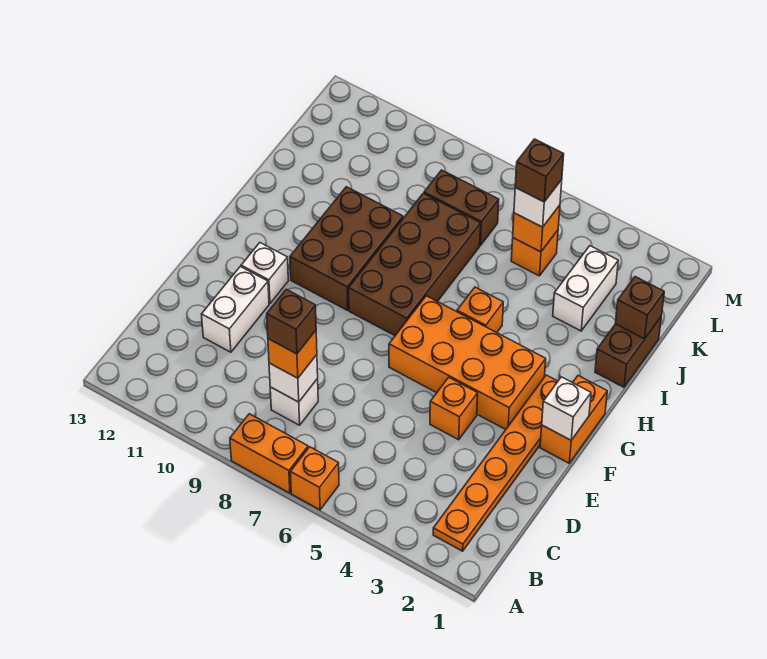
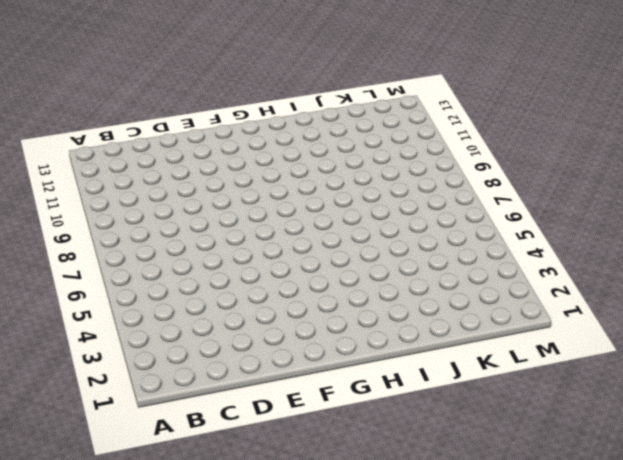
none -> orange brick A6 level 1
none -> orange brick A7:A8 level 1
none -> orange plate B2:G2 level 1

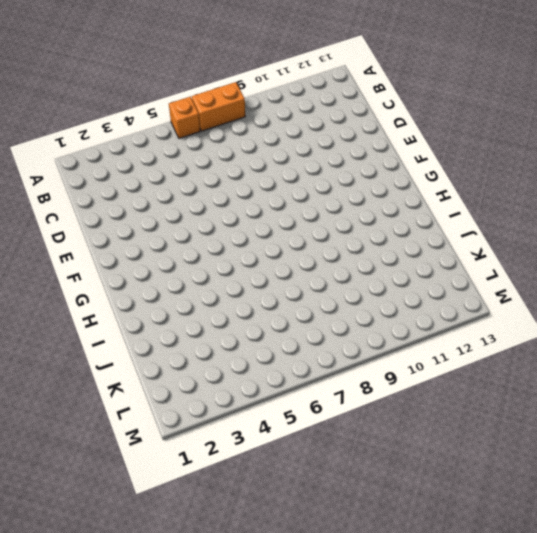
none -> orange plate B2:G2 level 1
none -> white brick C8 level 1
none -> white brick D11:E11 level 1

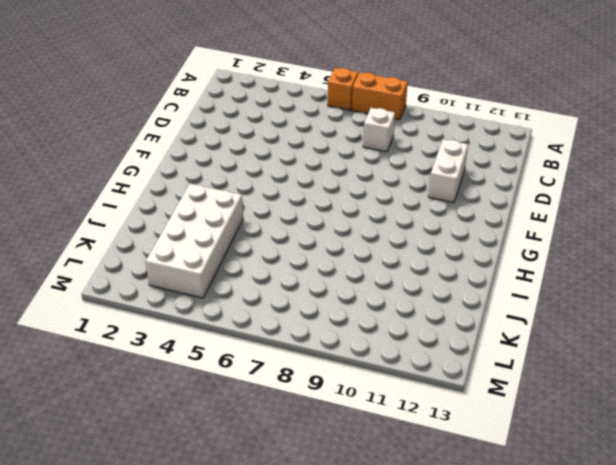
white brick I3:L4 level 1 -> white brick J3:K3 level 1
none -> orange plate B2:G2 level 1
none -> orange brick E4 level 1
none -> orange brick F1:G1 level 1

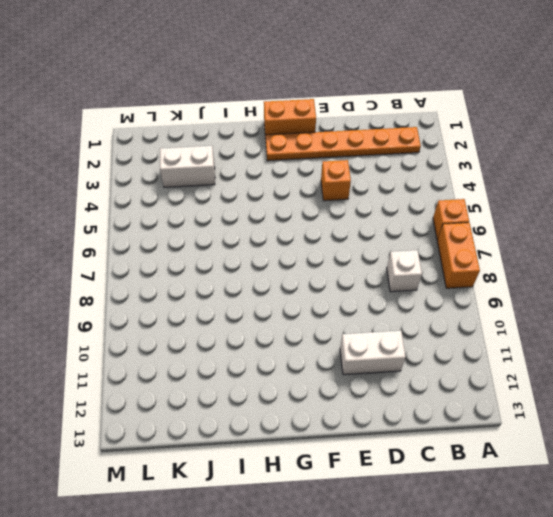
none -> orange brick F3:G6 level 1
none -> white brick F11 level 1
none -> brown brick G7:J8 level 1

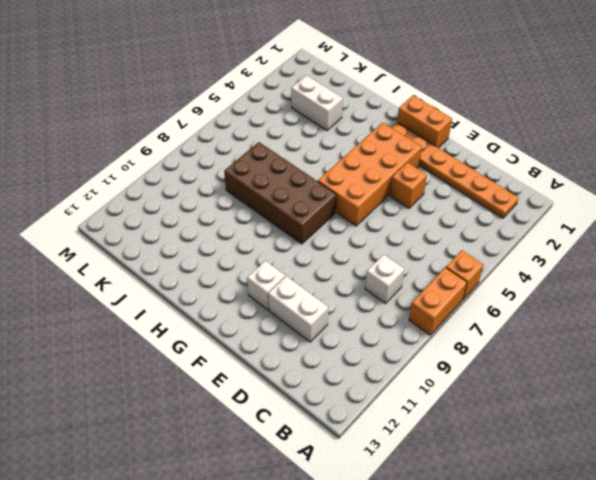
none -> brown brick G9:I10 level 1
none -> orange brick H5 level 1
none -> brown brick I1:J1 level 1

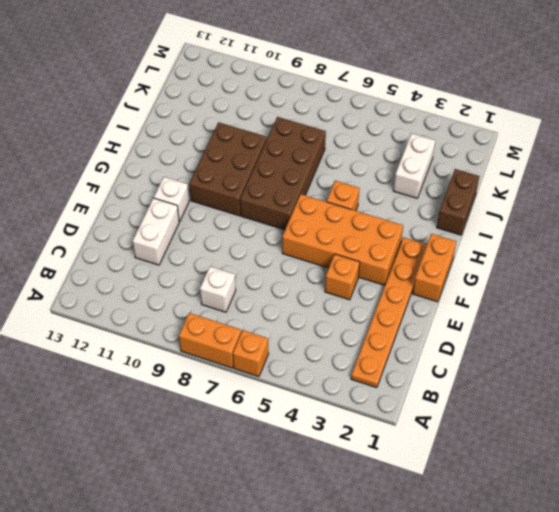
none -> orange brick K5 level 1
none -> brown brick K7:K8 level 1
none -> white brick C8 level 2

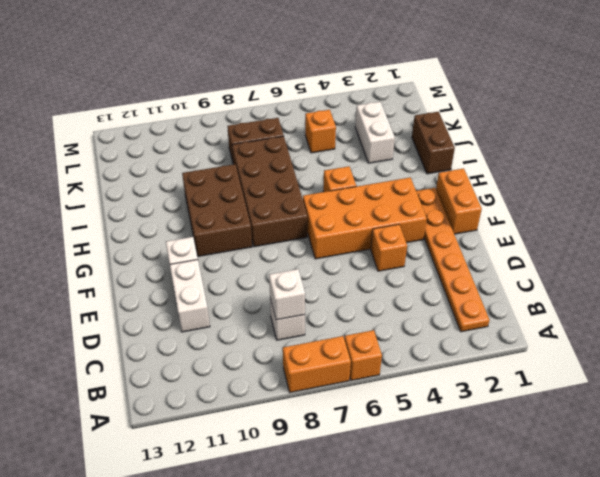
none -> white brick F1 level 2
none -> brown brick J1 level 2
none -> orange brick K5 level 2

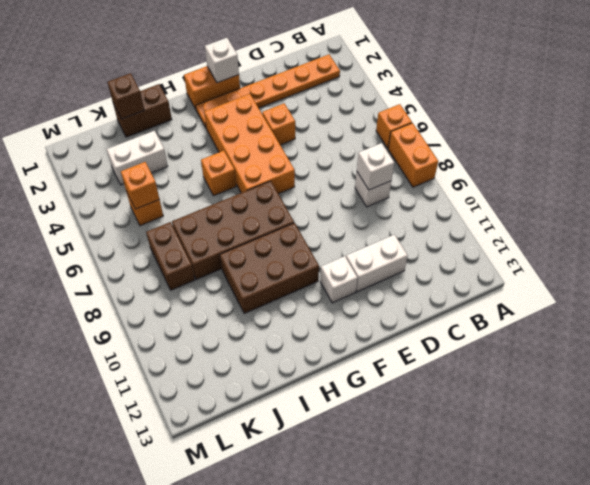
none -> orange brick C8 level 3
none -> white brick K5 level 3
none -> brown brick C8 level 4

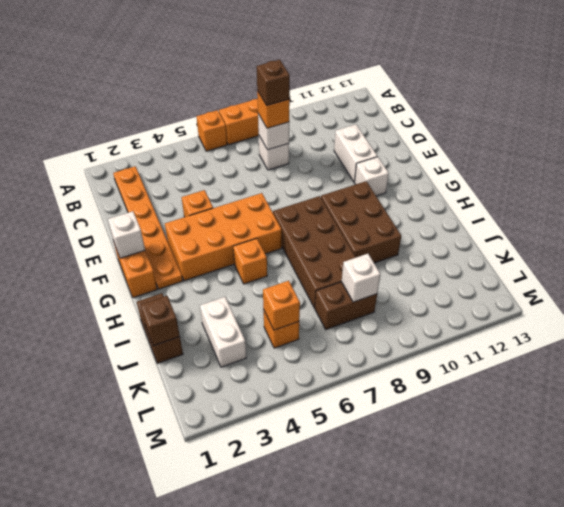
white brick K8 level 2 -> white brick K5 level 3
none -> brown brick K5 level 4

